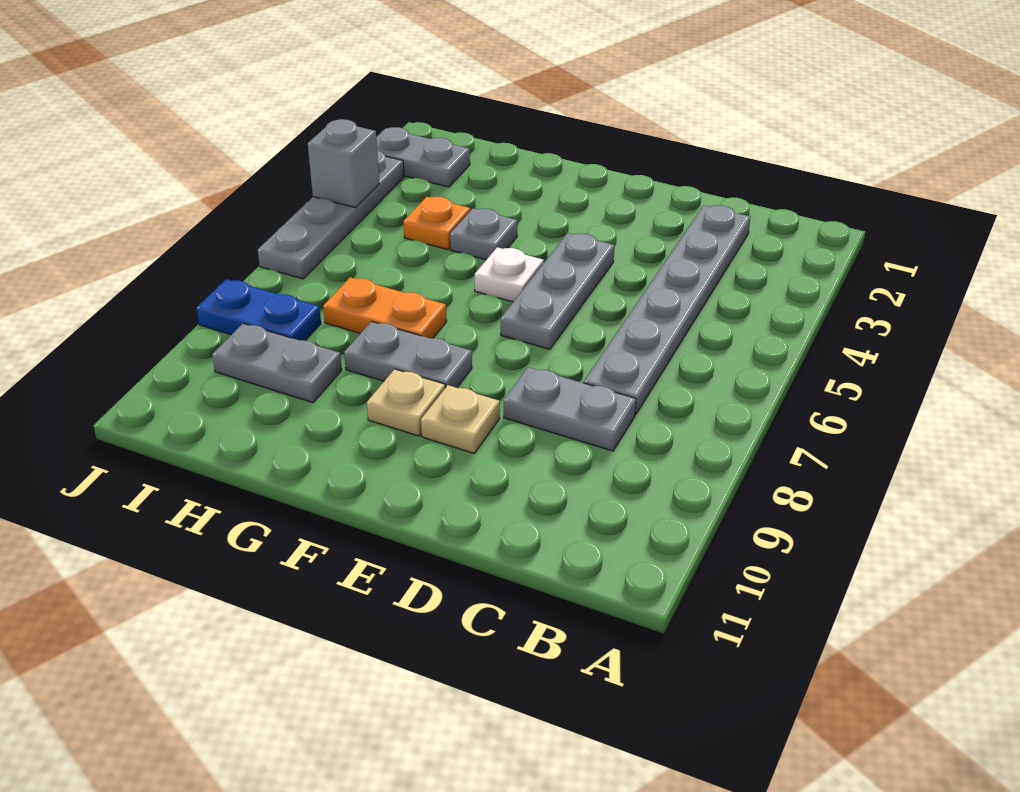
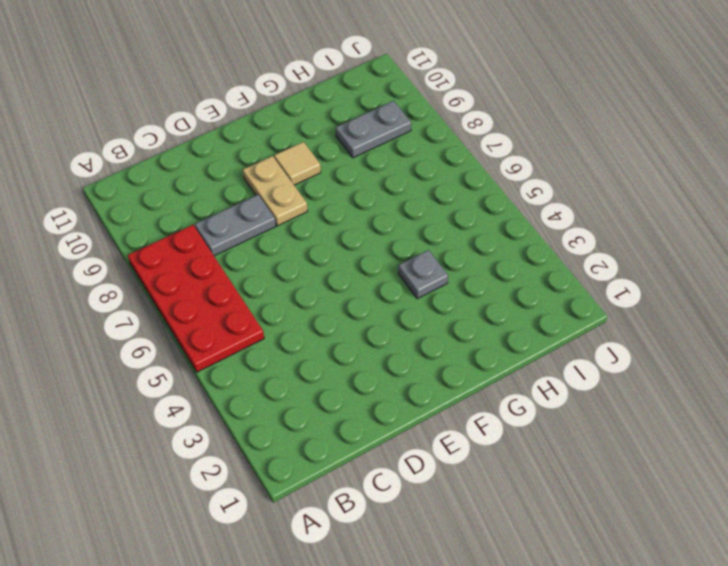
red plate A5:B8 level 1 -> none
tan plate E8:E9 level 1 -> tan plate E9 level 1
tan tile F9 level 1 -> tan plate F9 level 1
none -> grey plate C2:C7 level 1
none -> grey plate E4:E6 level 1
none -> white plate F5 level 1

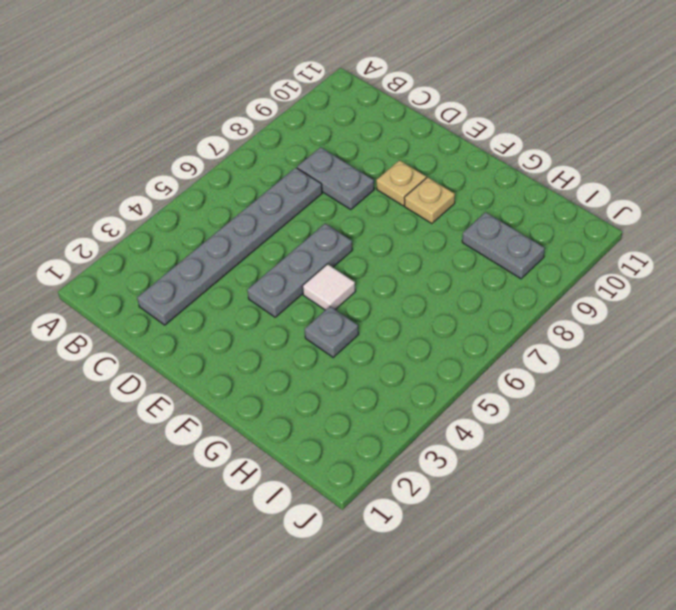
white tile F5 level 1 -> white plate F5 level 1
none -> grey plate F8:G8 level 1
none -> orange plate G7:H7 level 1
none -> orange plate H4 level 1

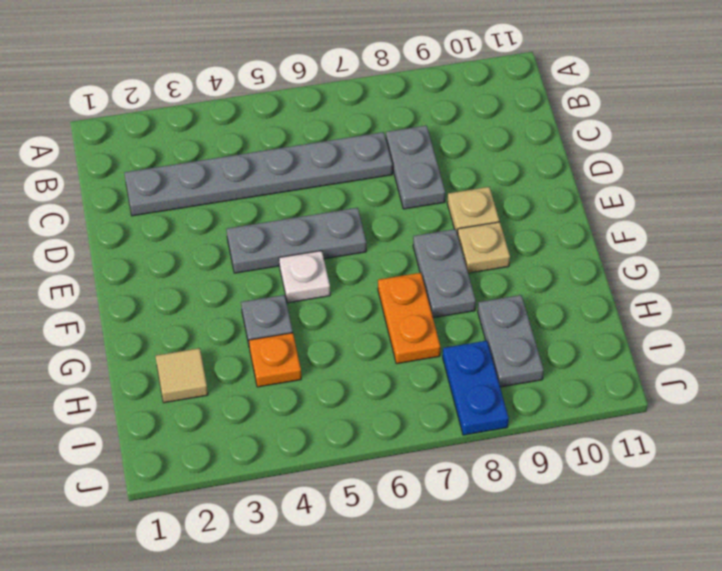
tan tile H2 level 1 -> none
none -> grey plate I2:J2 level 1
none -> grey plate J3:J6 level 1
none -> grey brick J4 level 2

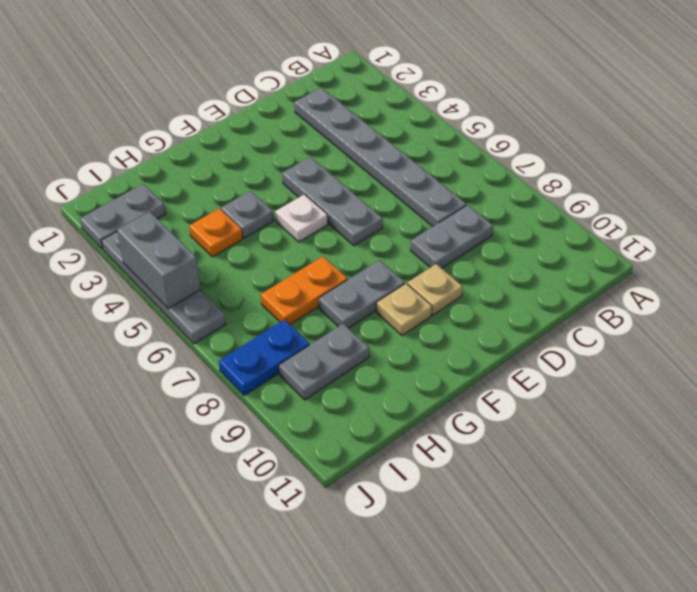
grey brick J4:J5 level 2 -> grey brick J4 level 2

